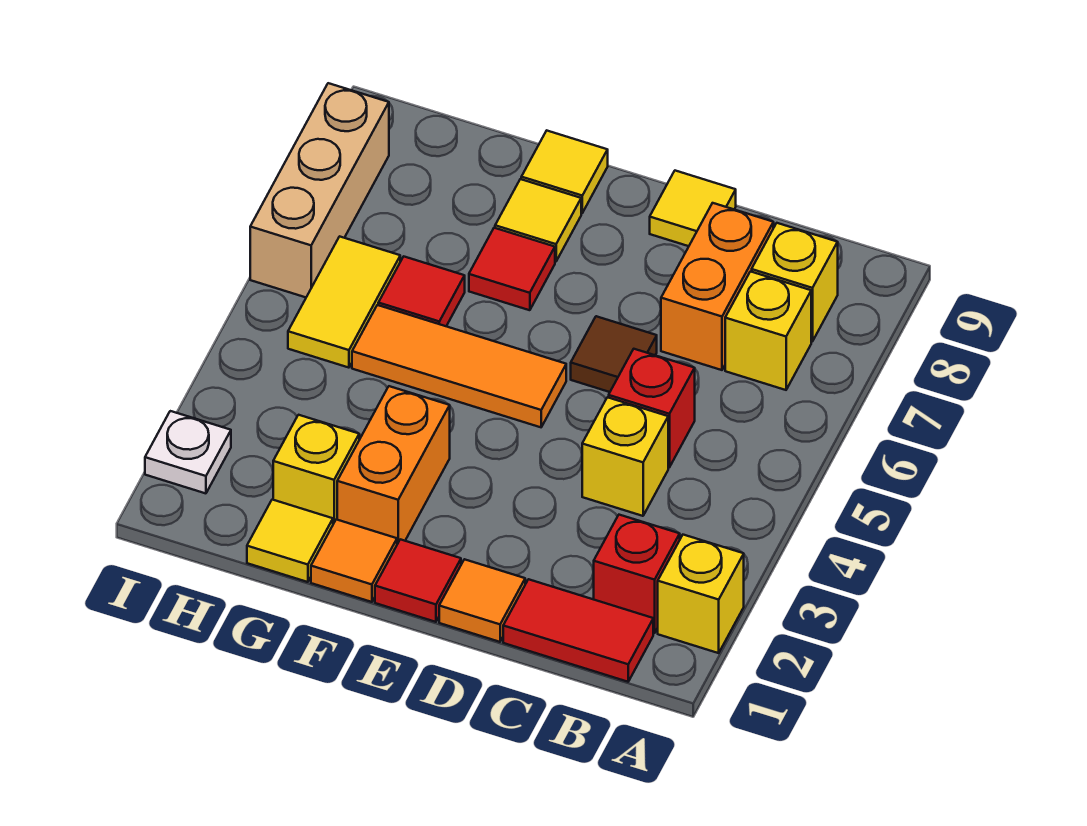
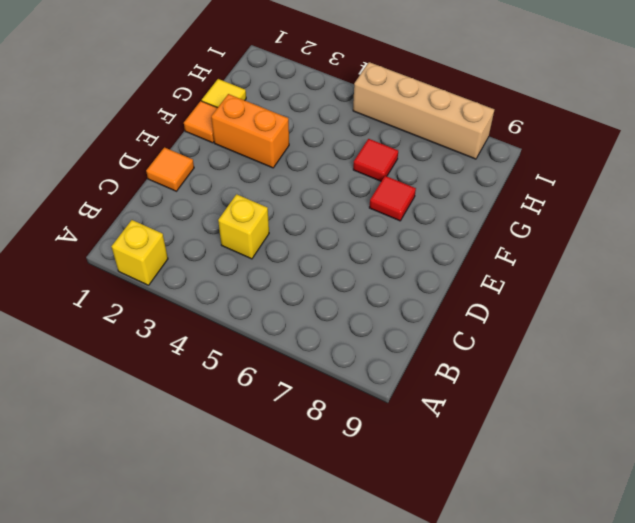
tan brick I5:I8 level 1 -> tan brick I6:I8 level 1
none -> red tile B1:C1 level 1
none -> red brick B2 level 1
none -> yellow brick B7 level 1

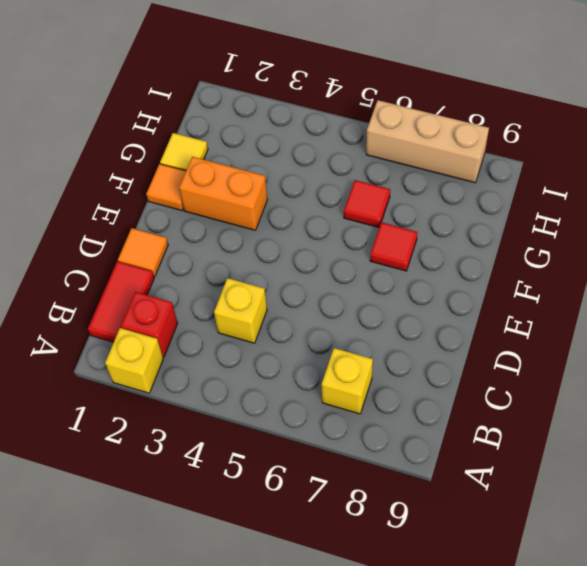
none -> yellow brick B8 level 1
none -> red brick C5 level 1
none -> orange brick C7:C8 level 1

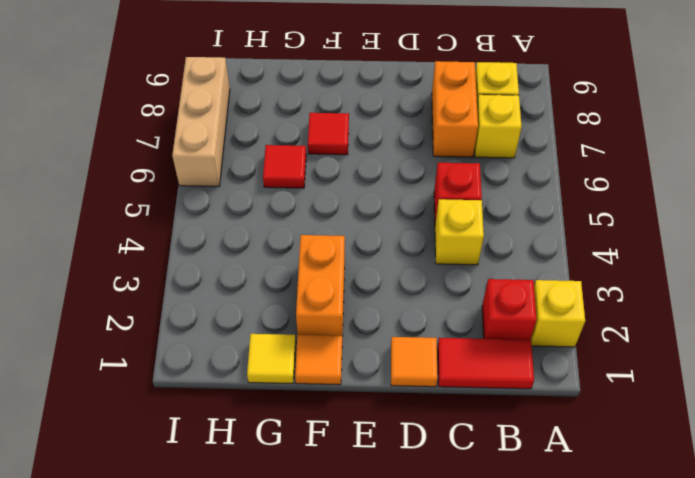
none -> brown tile D6 level 1
none -> yellow tile D9 level 1
none -> red tile E1 level 1

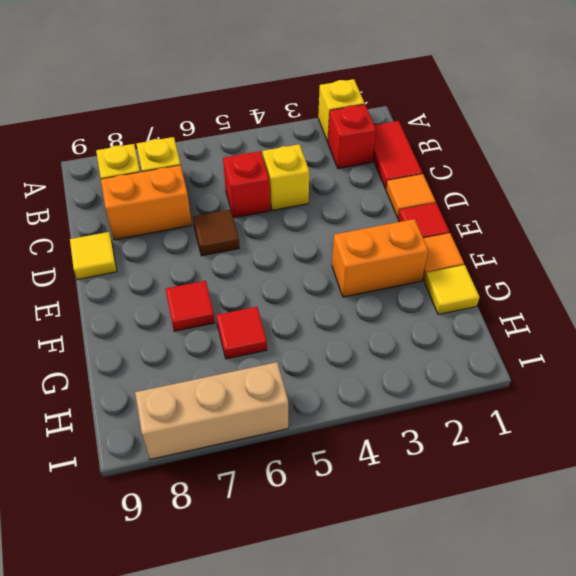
none -> orange tile E5:G5 level 1
none -> yellow tile F8 level 1
none -> yellow tile F9 level 1

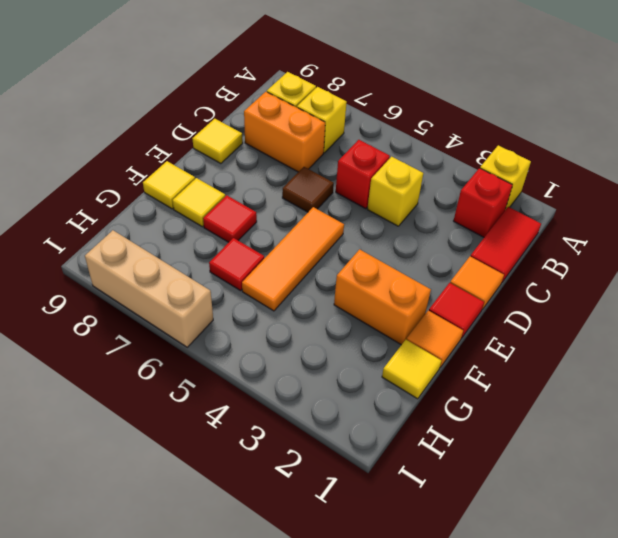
none -> yellow brick G2 level 1
none -> yellow tile H5:H6 level 1
none -> white plate I2 level 1

